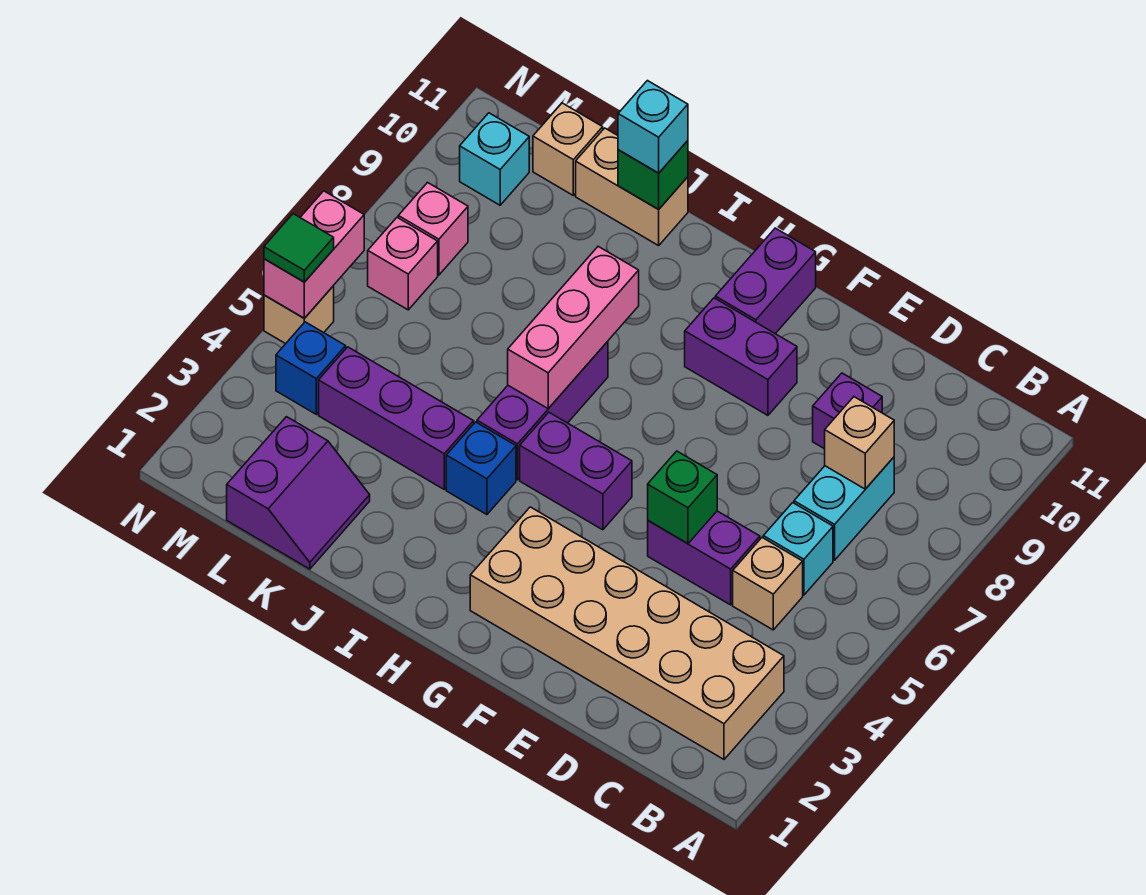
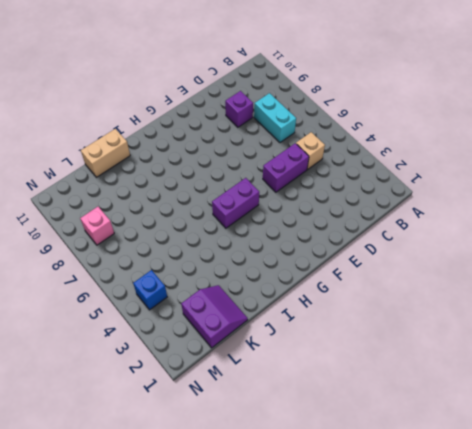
none -> tan brick B2:G3 level 1
none -> cyan brick C6 level 1
none -> purple brick F9:G9 level 1

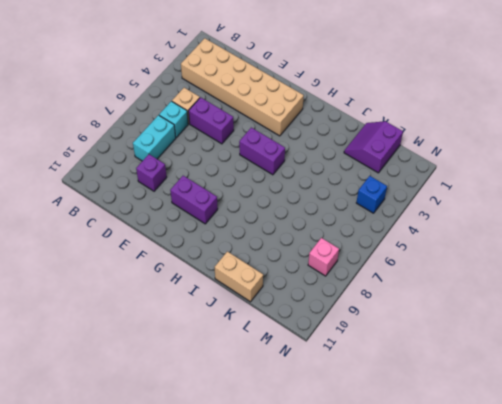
none -> purple brick G10:G11 level 1
none -> blue brick I4 level 1
none -> purple brick I5:I7 level 1

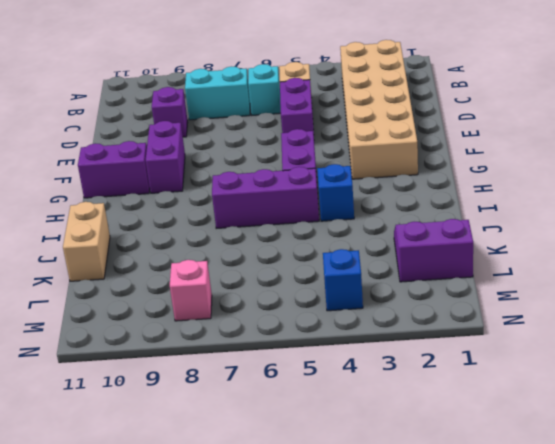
none -> purple brick J4:L4 level 1
none -> tan brick L11 level 1
none -> pink brick M7 level 1

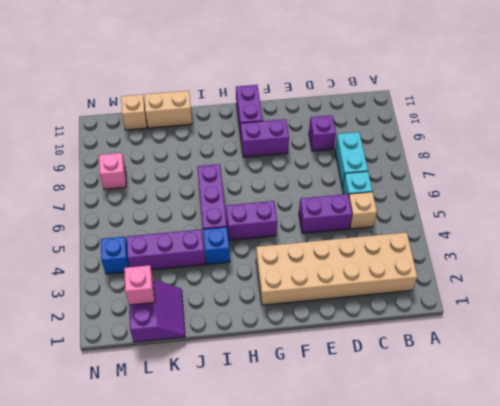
pink brick L2 level 2 -> pink brick M7 level 1
none -> cyan brick M10 level 1
none -> tan brick N5 level 1
none -> tan brick C8 level 2

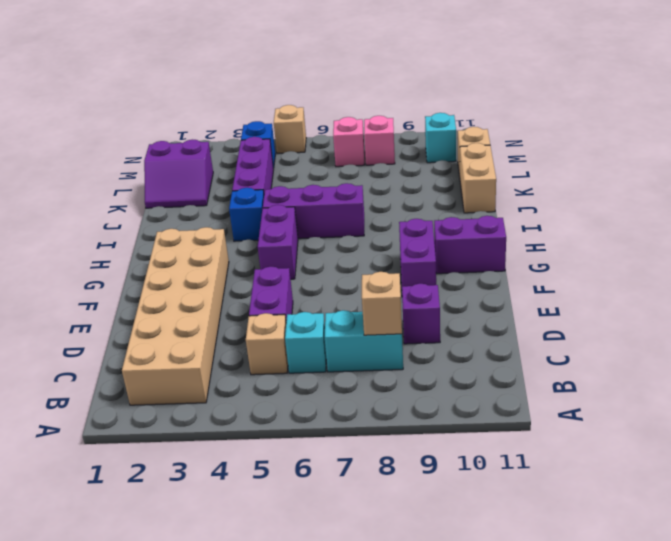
none -> green brick E5 level 2
none -> pink brick I6:I8 level 2
none -> green brick J11 level 2

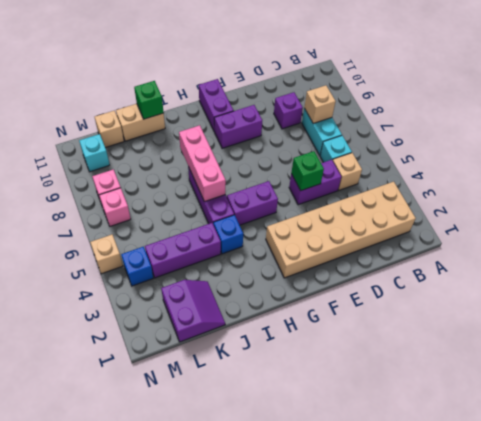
none -> pink brick N5:N6 level 2
none -> cyan brick J11 level 3
none -> green tile N5 level 3

